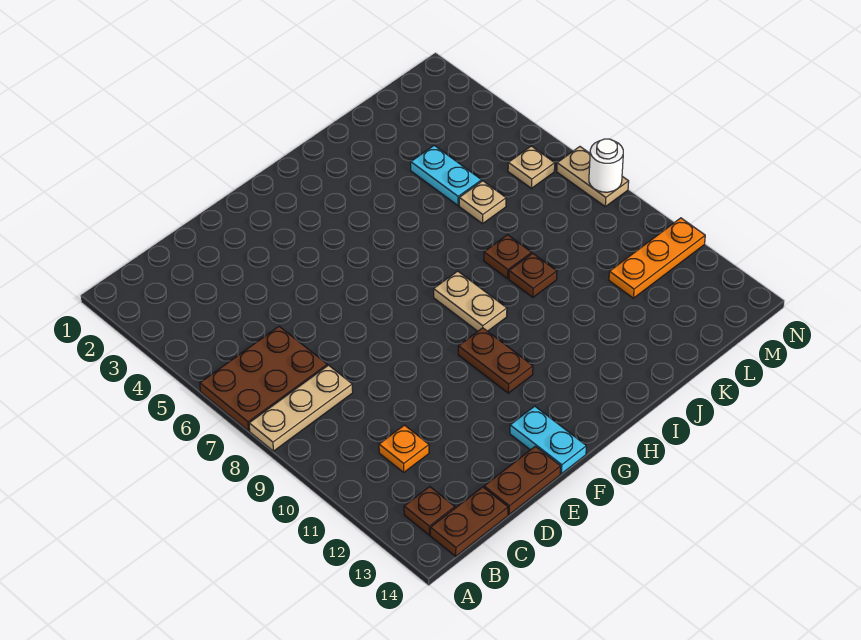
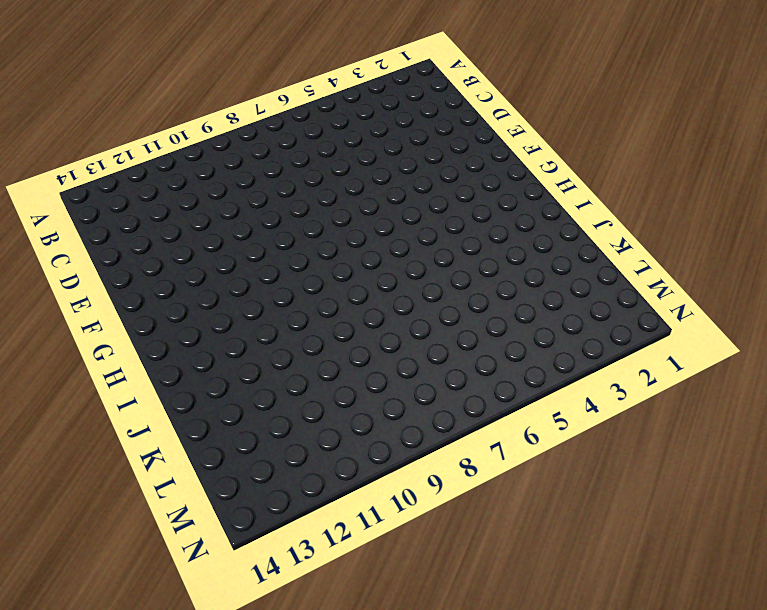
none -> brown plate A6:C7 level 1
none -> tan plate A8:C8 level 1
none -> brown plate B13 level 1

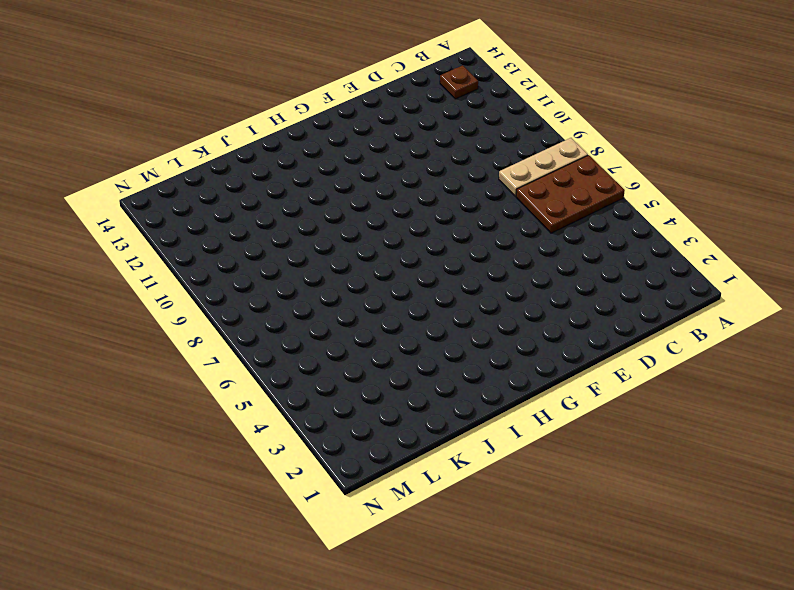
none -> brown plate B14:C14 level 1
none -> orange plate C11 level 1
none -> brown plate D14:E14 level 1

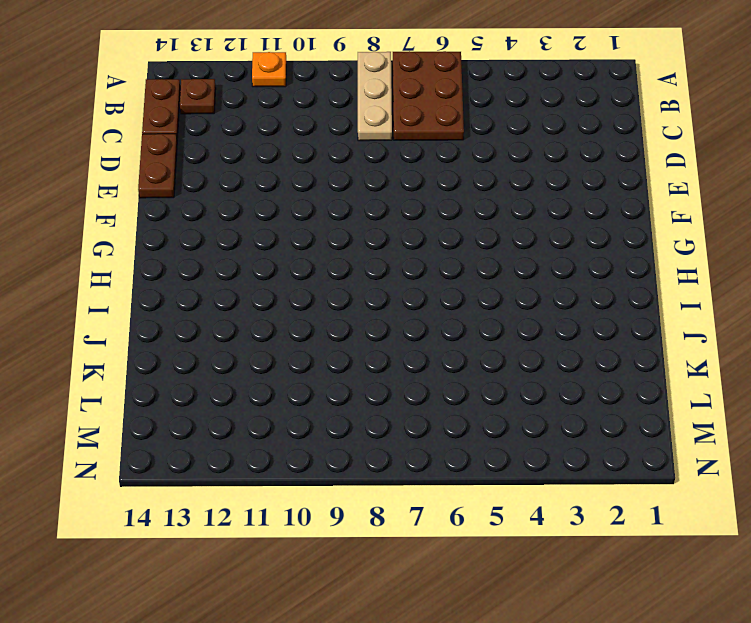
orange plate A11 level 1 -> orange plate C11 level 1
none -> cyan plate F13:F14 level 1
none -> brown plate G10:G11 level 1
none -> tan plate H8:H9 level 1

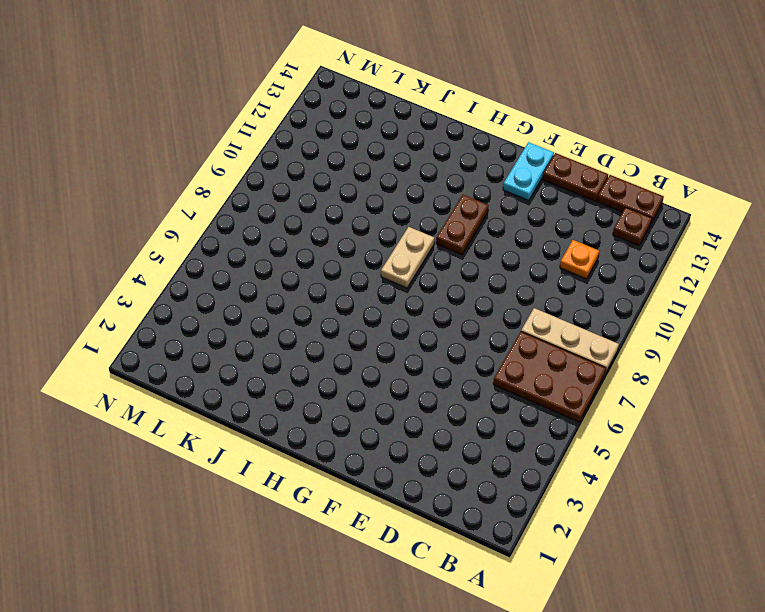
none -> brown plate J8 level 1
none -> brown plate J9 level 1
none -> cyan plate K4:K5 level 1

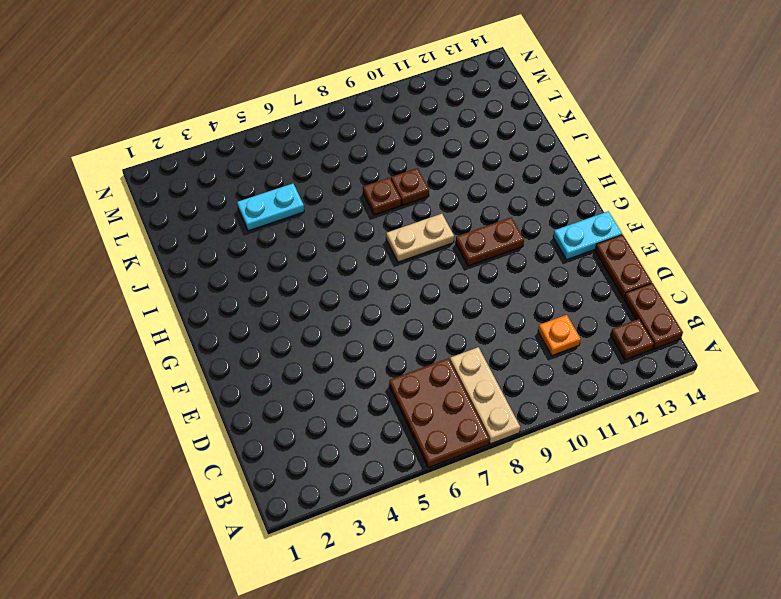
none -> tan plate K6 level 1
none -> orange plate L11:N11 level 1
none -> tan plate M6 level 1

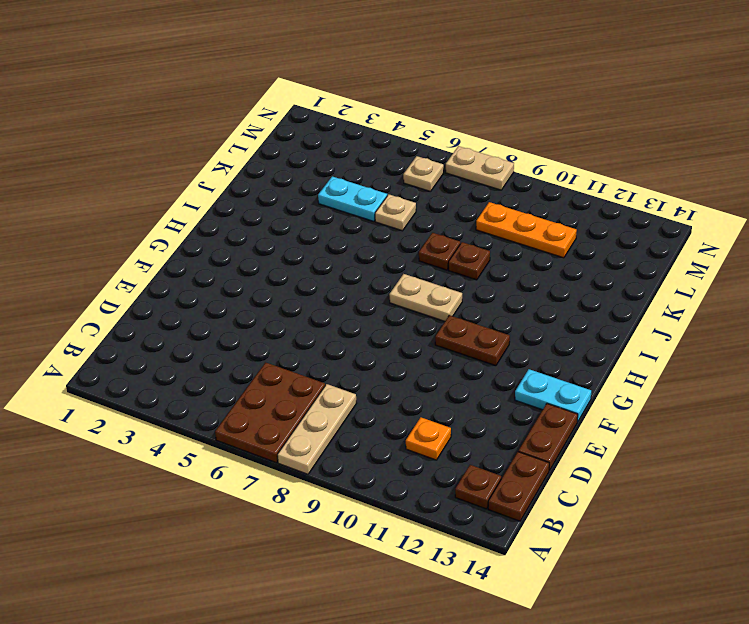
orange plate L9:L11 level 1 -> orange plate L11:N11 level 1
none -> white round brick N8 level 2

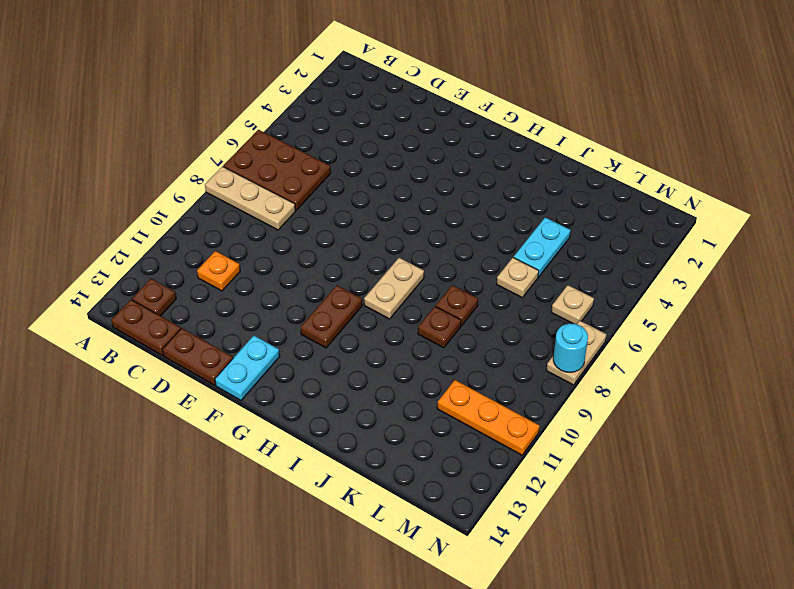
cyan round brick N8 level 2 -> white round brick N8 level 2

